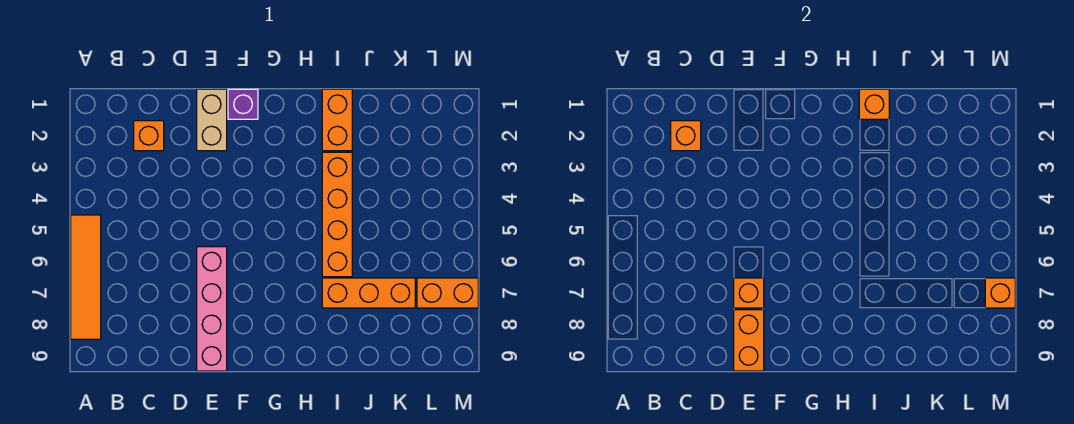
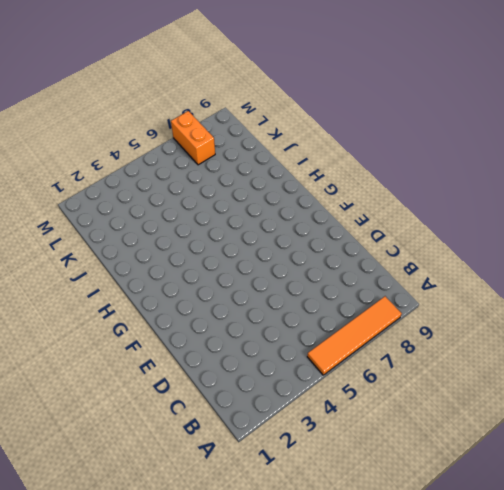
none -> orange brick C2 level 1
none -> tan brick E1:E2 level 1
none -> pink brick E6:E9 level 1

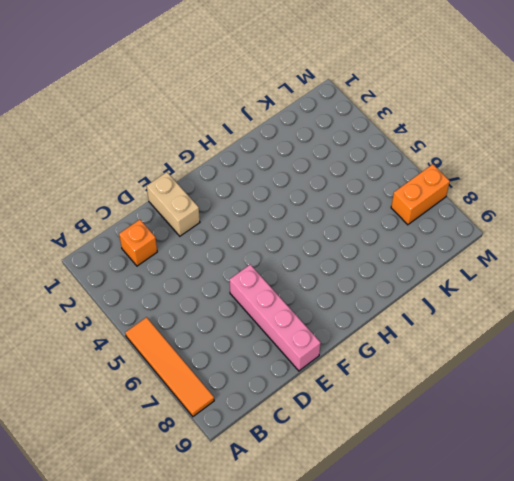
none -> purple brick F1 level 1
none -> orange brick I1:I2 level 1
none -> orange brick I3:I6 level 1

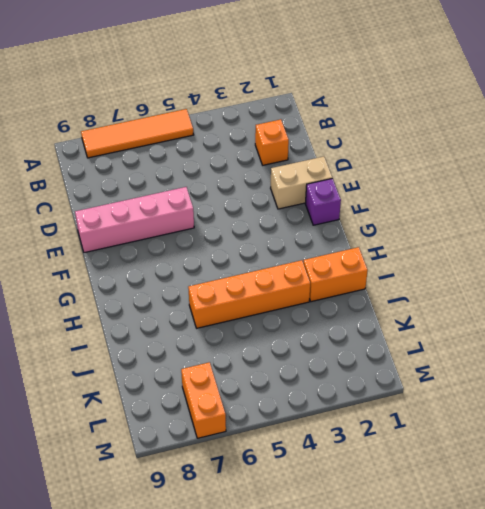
none -> orange brick I7:K7 level 1
none -> orange brick C2 level 2
none -> orange brick E7 level 2

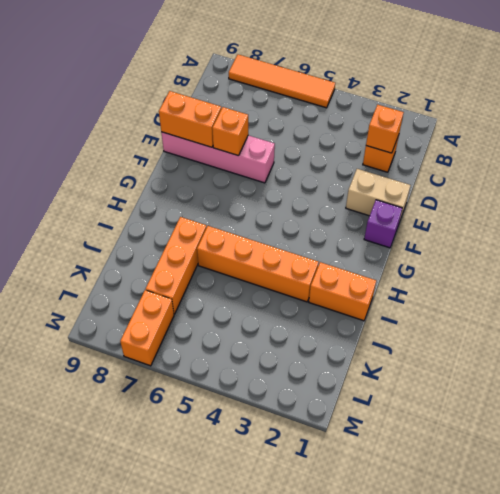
none -> orange brick I1 level 2
none -> orange brick M7 level 2

